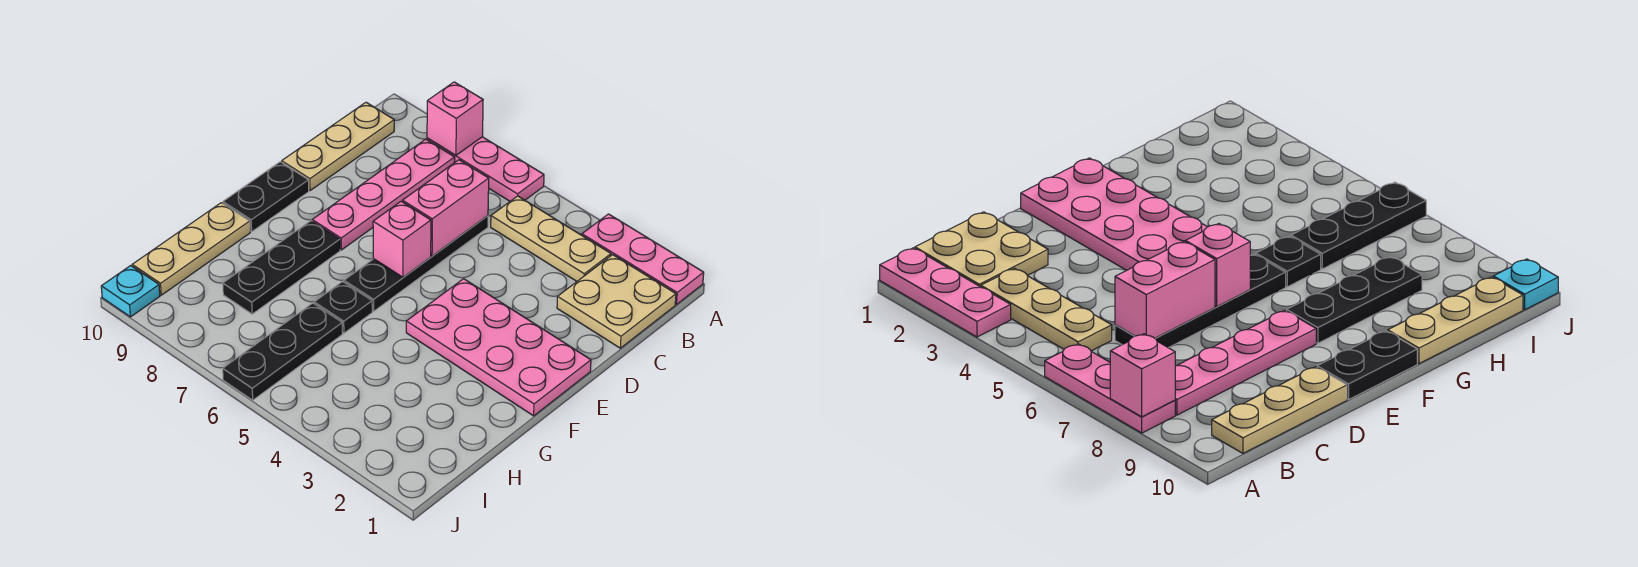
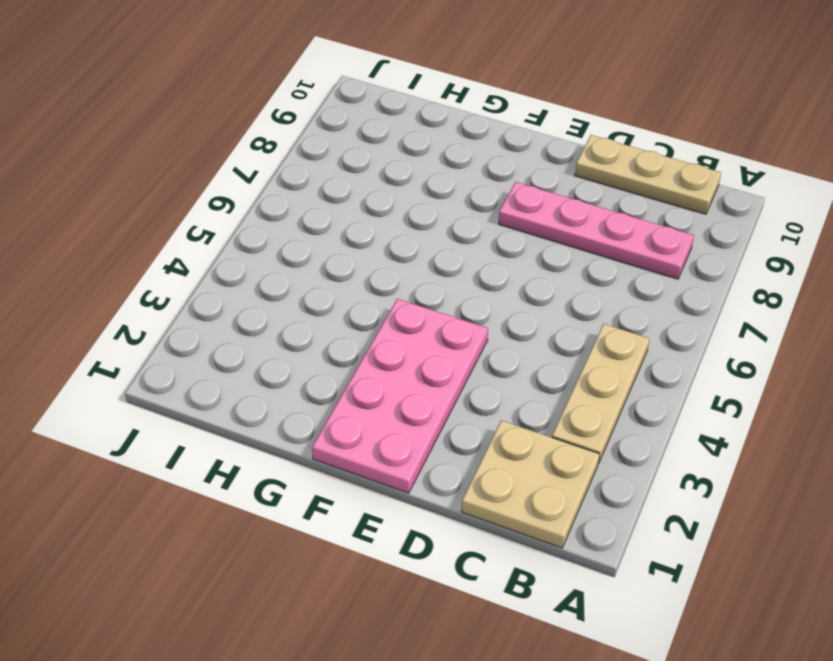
none -> pink plate A1:A3 level 1
none -> pink plate A6:A8 level 1
none -> black plate C6:F6 level 1

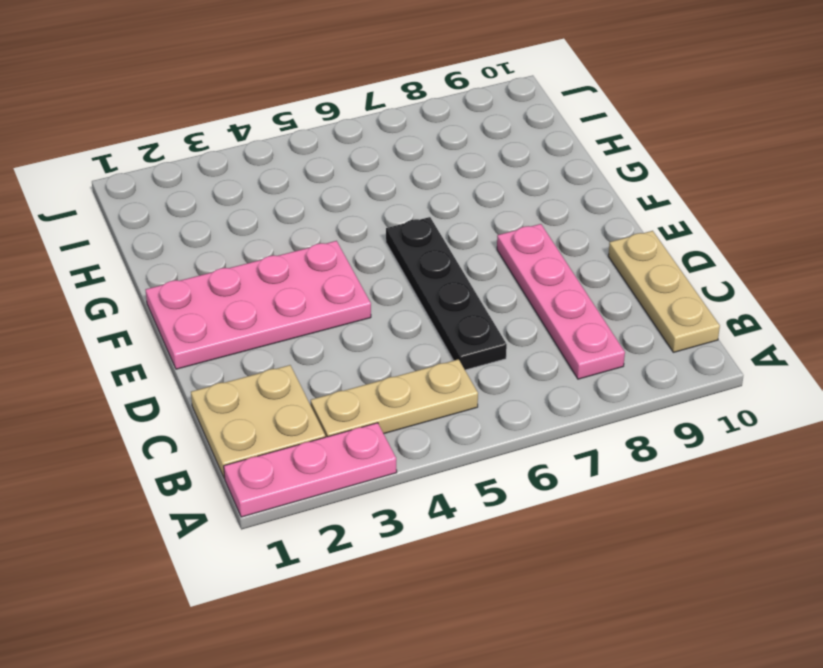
none -> pink plate A6:A8 level 1
none -> black plate E10:F10 level 1
none -> black plate F8:H8 level 1

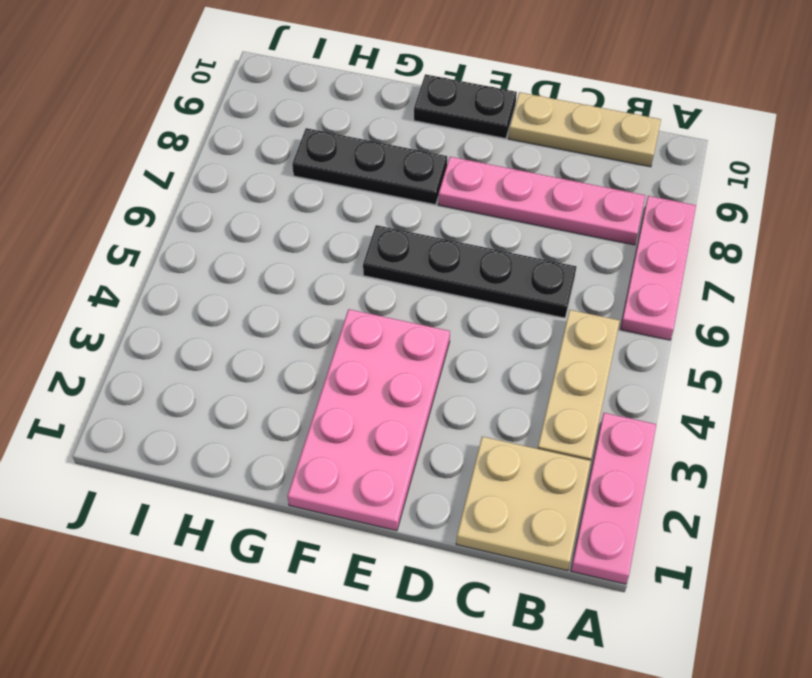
none -> black plate G6 level 1
none -> tan plate G10:I10 level 1
none -> black plate H6:J6 level 1

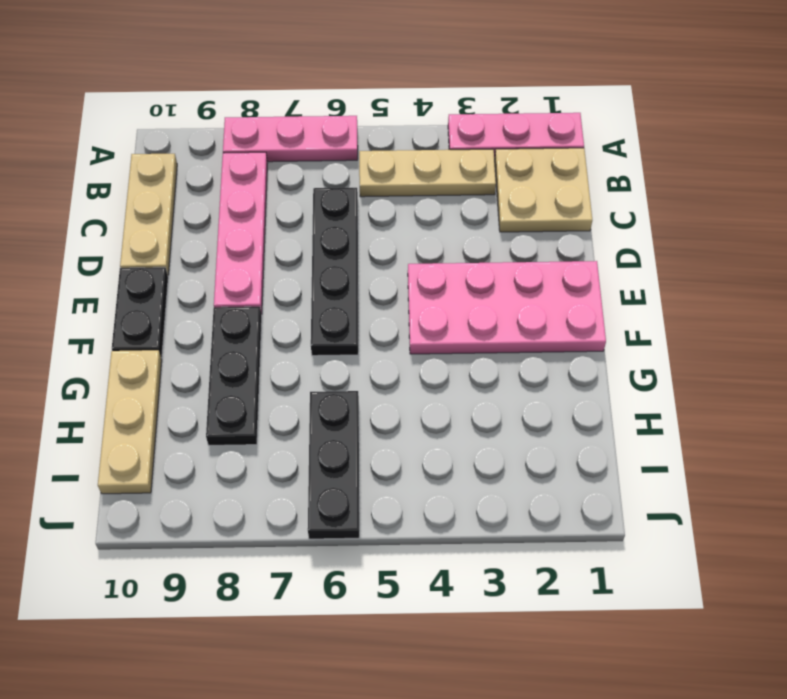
none -> black plate G6 level 1
none -> cyan plate J10 level 1
none -> pink brick A8 level 2

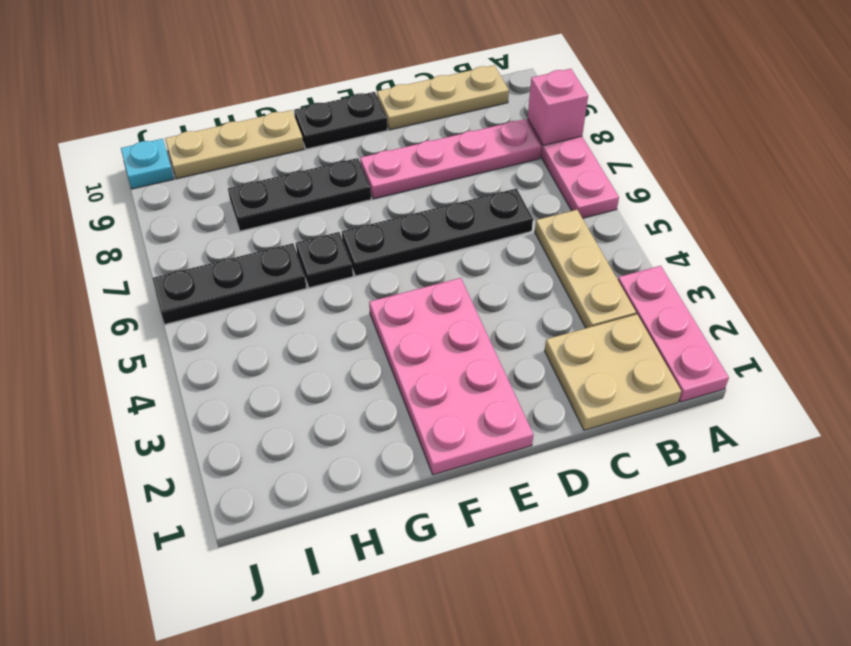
none -> pink brick C6:D6 level 2
none -> pink brick E6 level 2

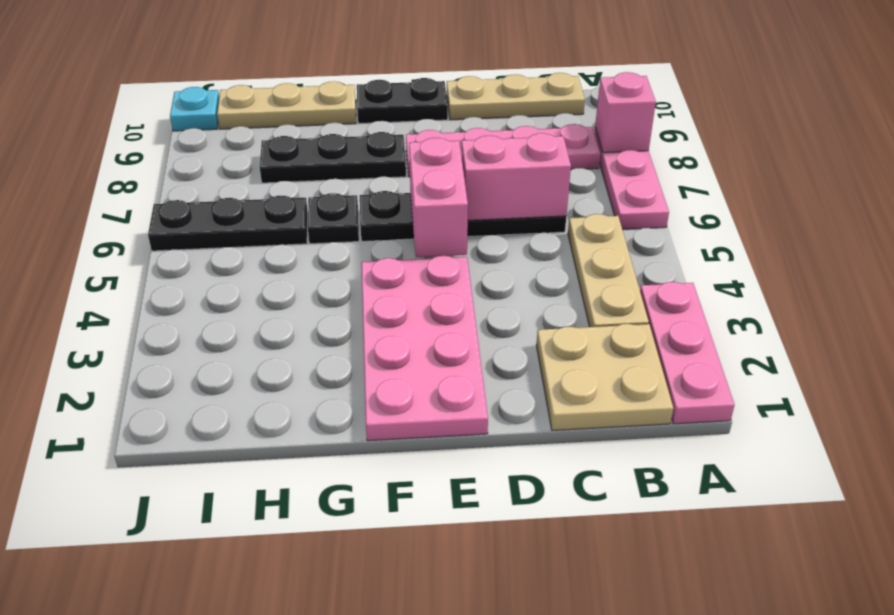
pink brick E5:E6 level 2 -> pink brick E6 level 2

